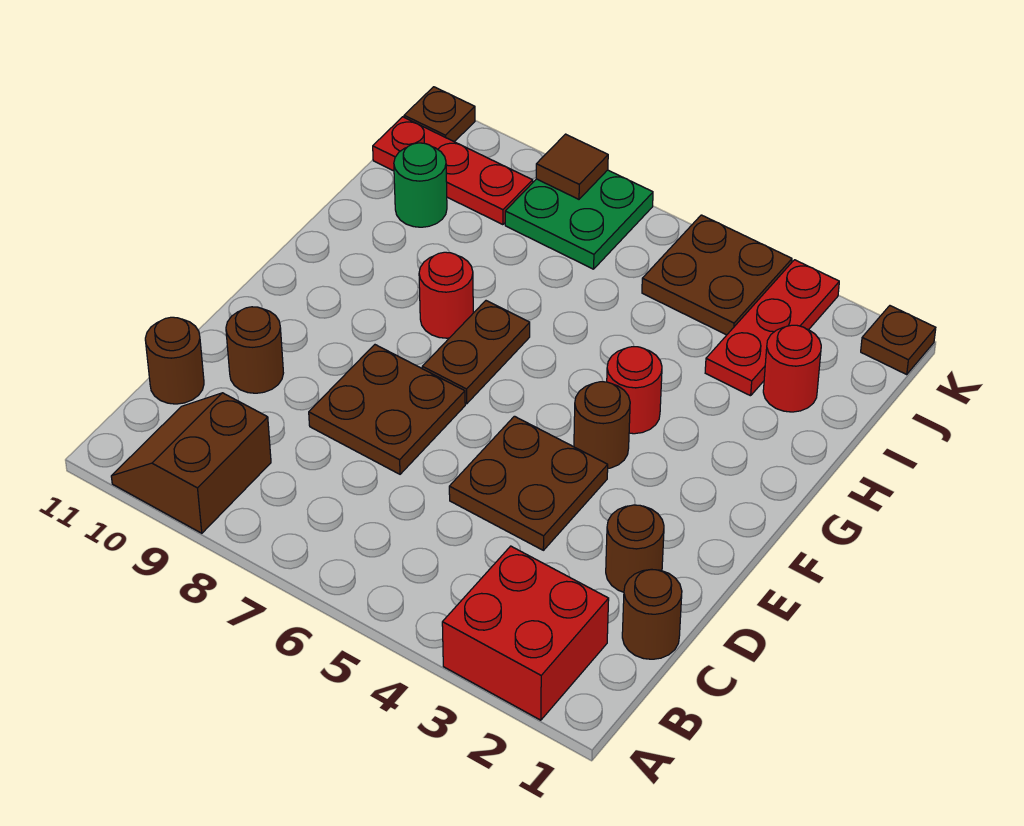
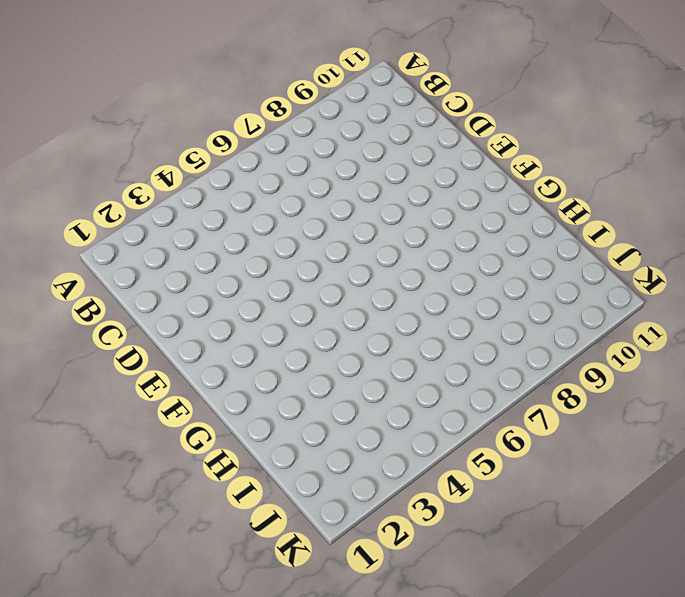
none -> red brick A2:B3 level 1
none -> brown slope A9:B10 level 1 top 9
none -> brown round brick C1 level 1

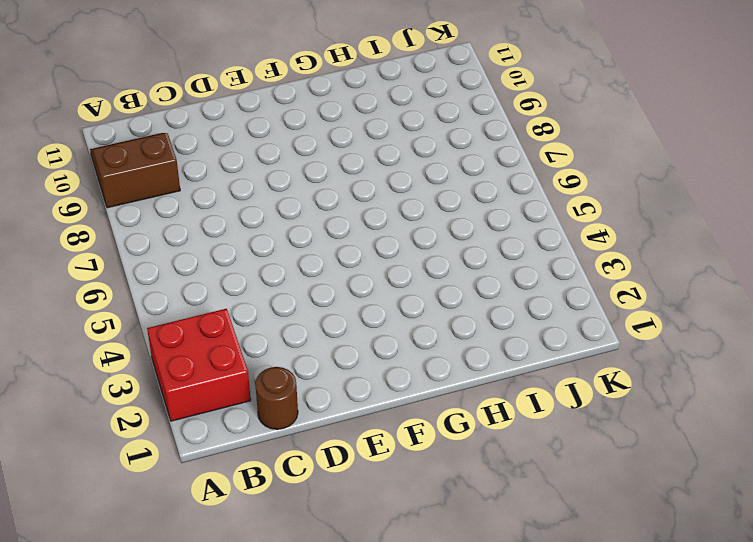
none -> brown round brick C11 level 1
none -> brown round brick D2 level 1
none -> brown plate D4:E5 level 1

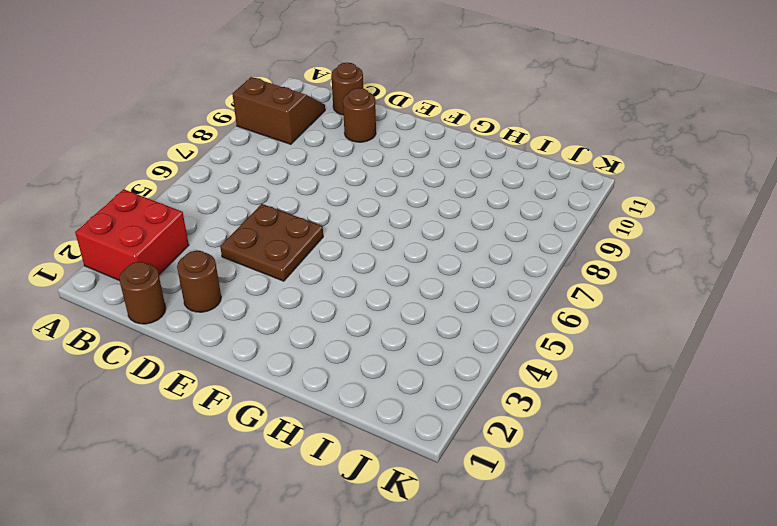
none -> brown plate D7:E8 level 1
none -> brown round brick F4 level 1
none -> brown plate F7:G7 level 1

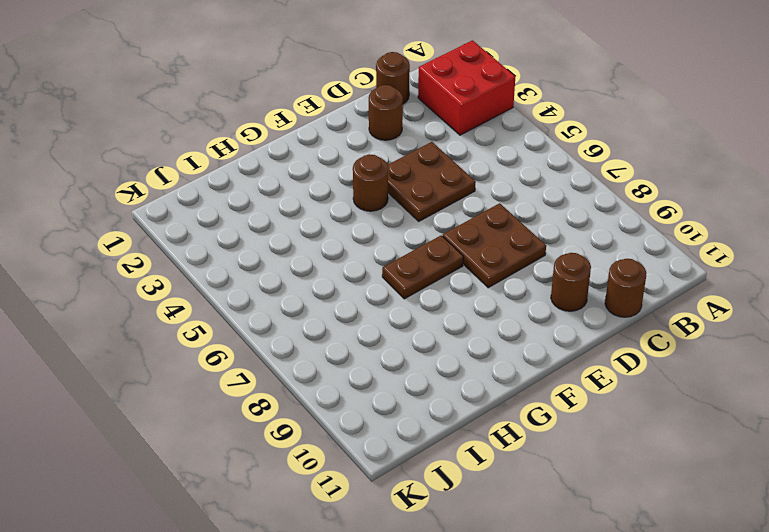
none -> brown slope A9:B10 level 1 top 9
none -> red round brick G4 level 1
none -> red round brick G8 level 1

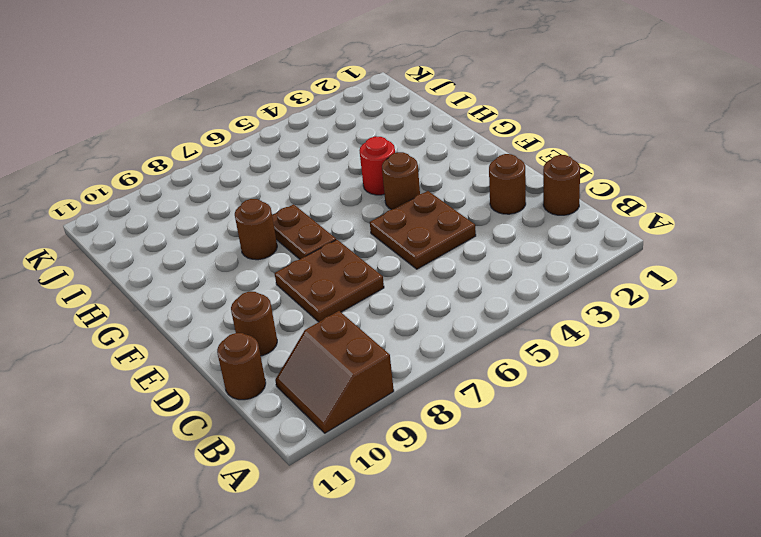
brown round brick G8 level 1 -> red round brick G8 level 1
none -> red brick A2:B3 level 1
none -> red round brick I2 level 1
none -> red plate I3:K3 level 1

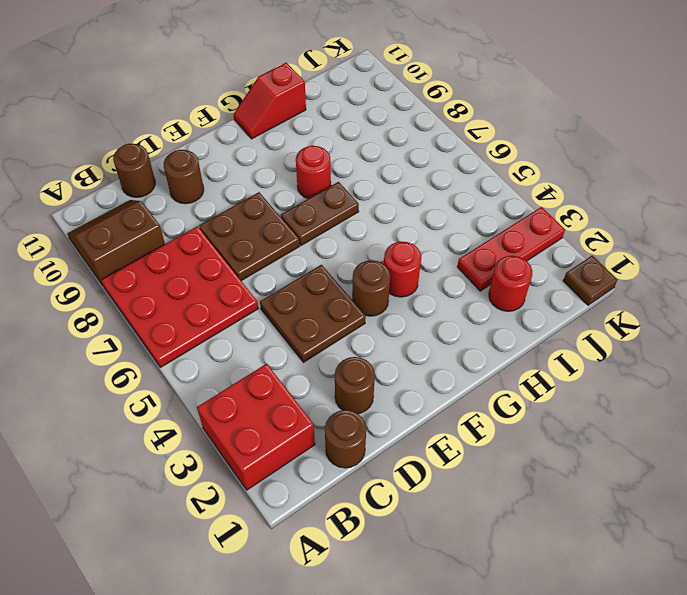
red plate A6:C8 level 1 -> none
red slope G11:H11 level 1 top H -> none
none -> green round brick I10 level 1
none -> brown plate J4:K5 level 1
none -> green plate J7:K8 level 1

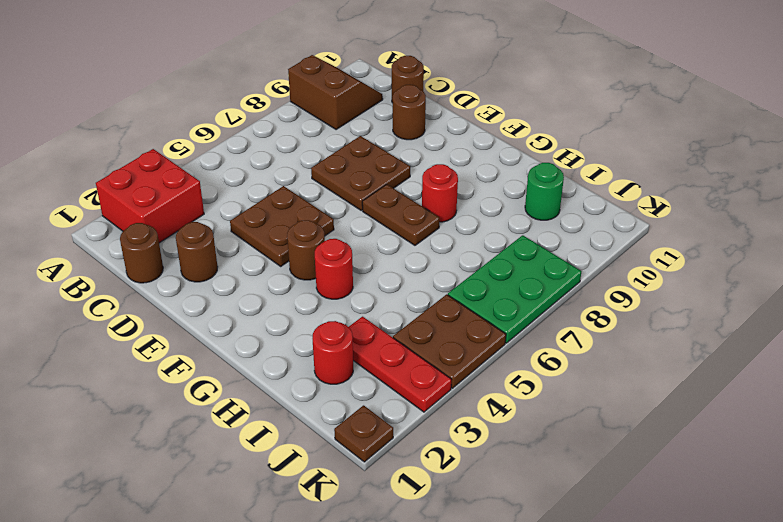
green plate J6:K8 level 1 -> green plate J7:K8 level 1
none -> red plate J9:J11 level 1
none -> brown plate K11 level 1
none -> brown tile K8 level 2

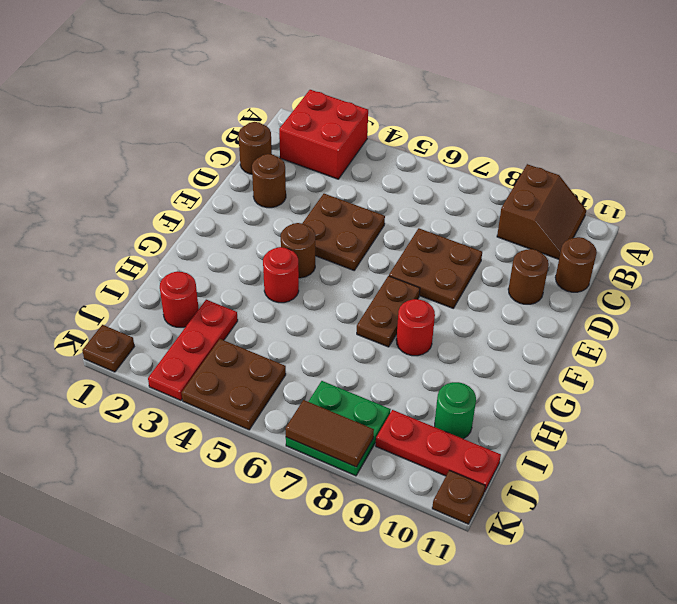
brown tile K7:K8 level 2 -> brown tile K8 level 2

